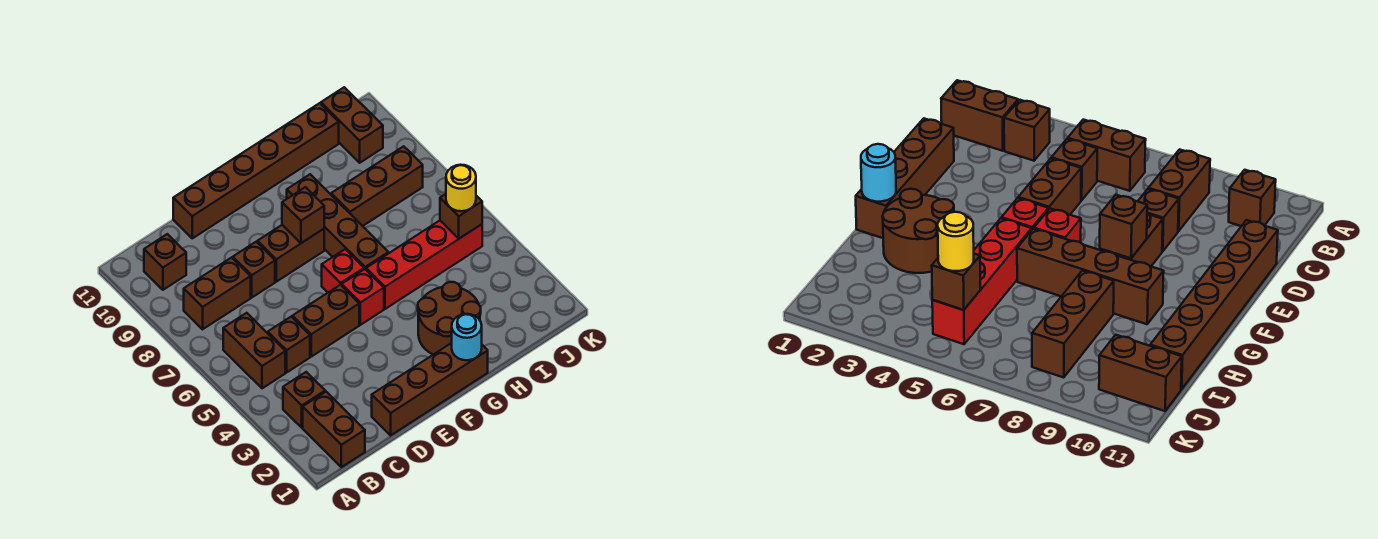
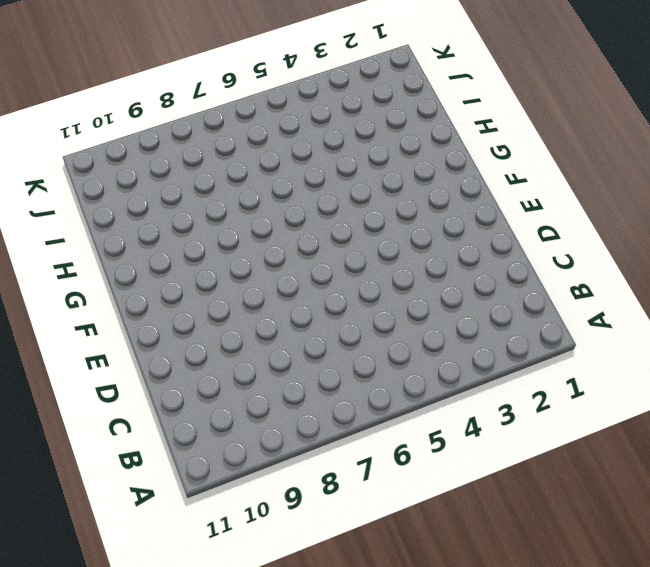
none -> brown brick B1:B2 level 1
none -> brown brick B3 level 1
none -> brown brick B5:B6 level 1

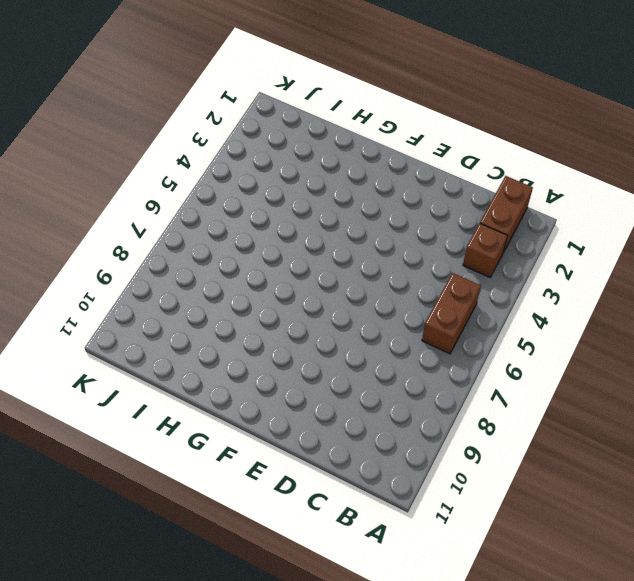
none -> brown brick B8:C8 level 1
none -> brown brick B10 level 1
none -> brown brick C5 level 1

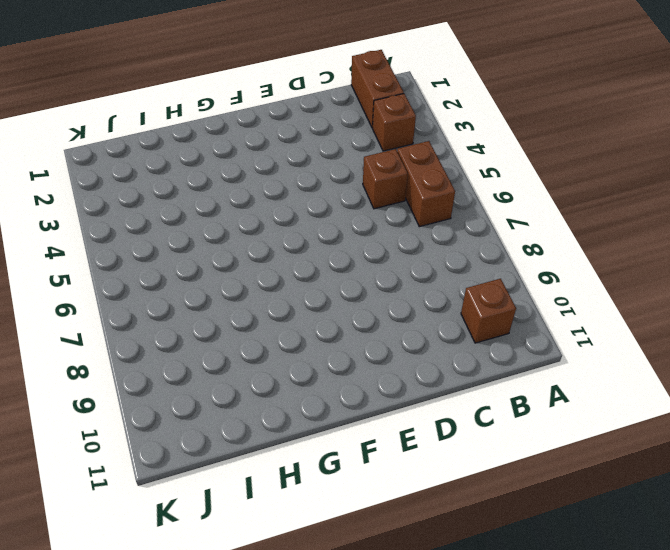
none -> brown brick B8:C8 level 1
none -> brown brick D1:G1 level 1
none -> brown brick D5:E5 level 1

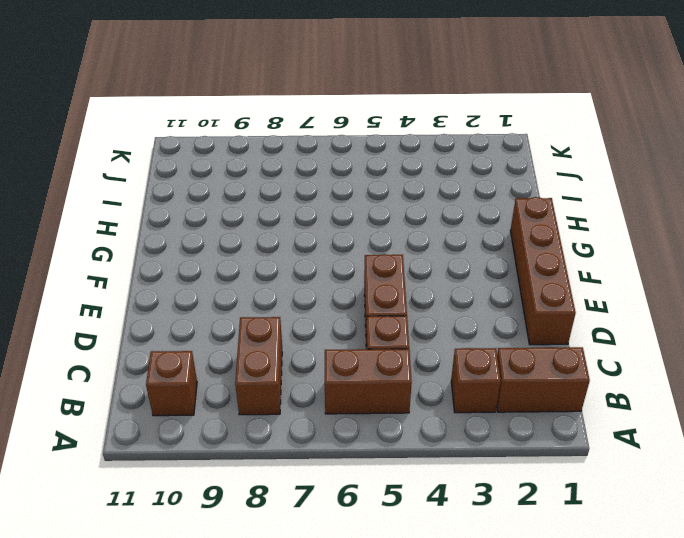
none -> brown brick D8 level 1
none -> brown brick D11:I11 level 1
none -> brown brick E8:F8 level 1

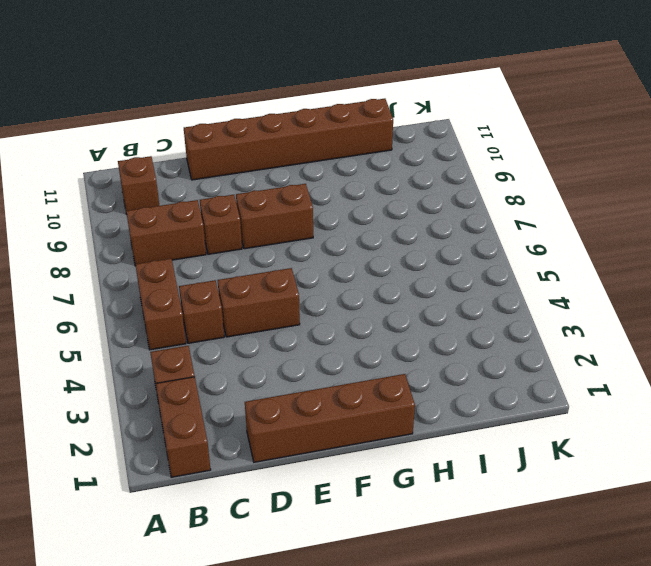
none -> red brick F5 level 1
none -> red brick F6 level 1
none -> brown round brick G2:H3 level 1

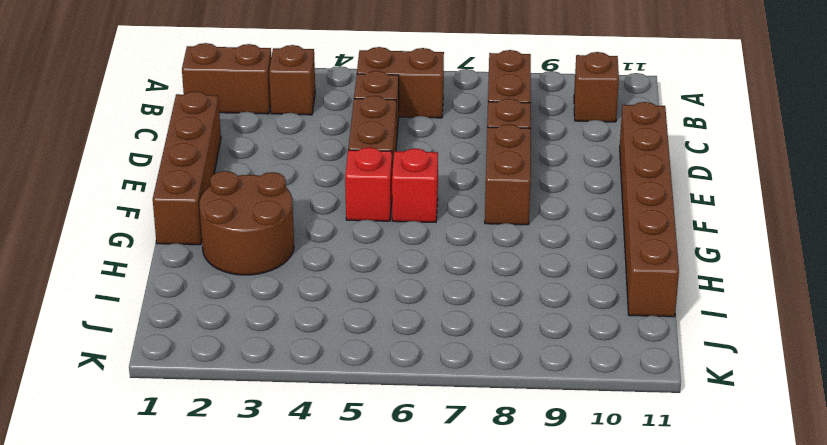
none -> red brick G5:J5 level 1
none -> brown brick G6:G9 level 1
none -> brown brick H8:J8 level 1

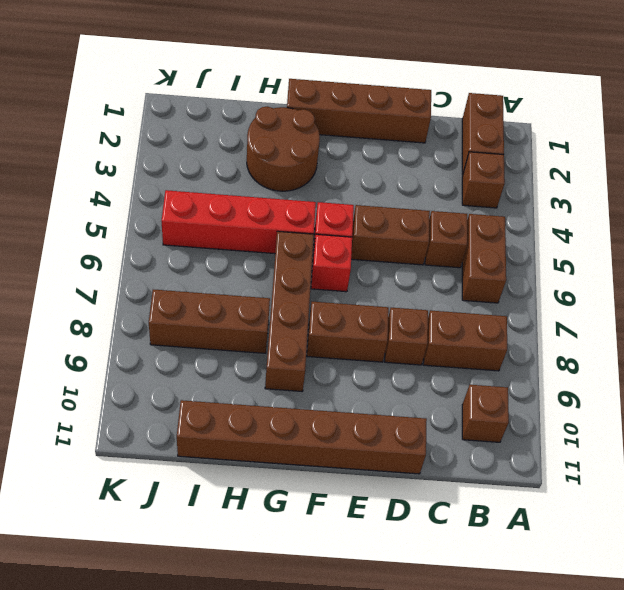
none -> brown brick J10:J11 level 1
none -> brown brick F8 level 2
none -> cyan round brick G1 level 2

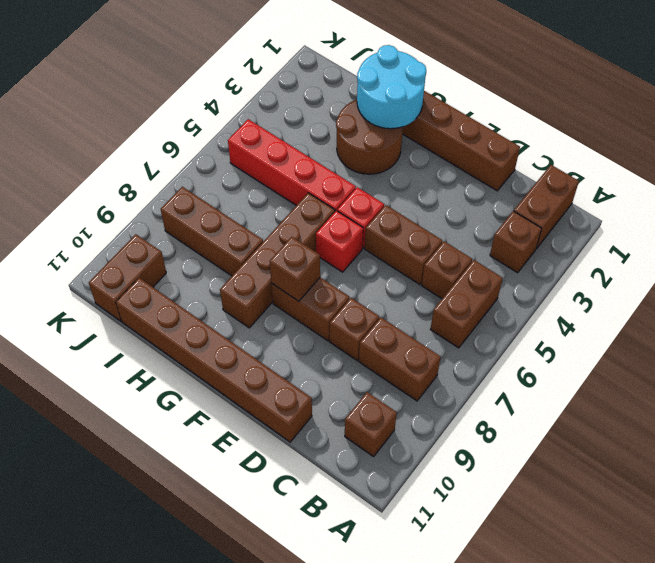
cyan round brick G1:H2 level 2 -> cyan round brick G1 level 2
none -> brown brick J5 level 2
none -> yellow round brick J5 level 3

